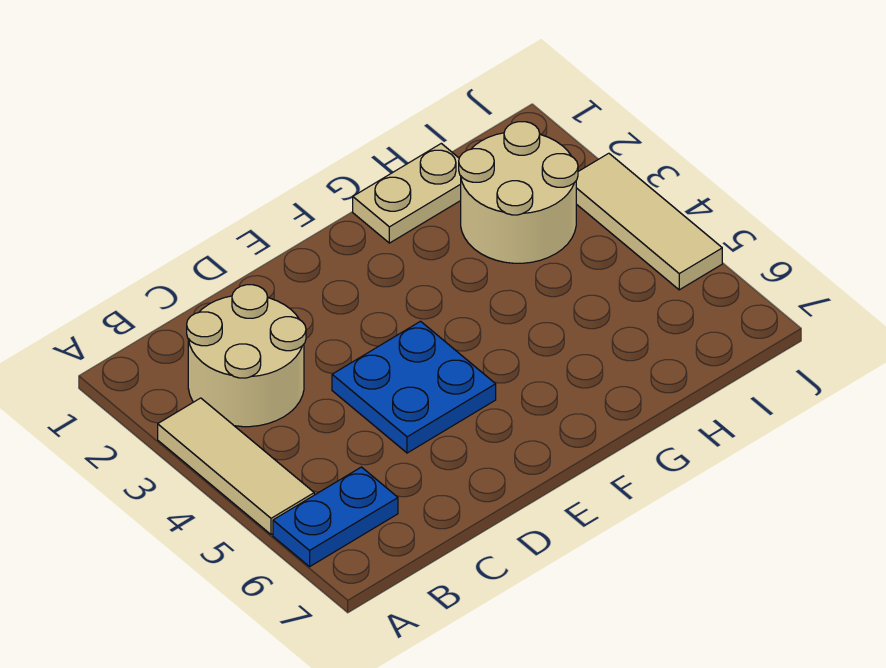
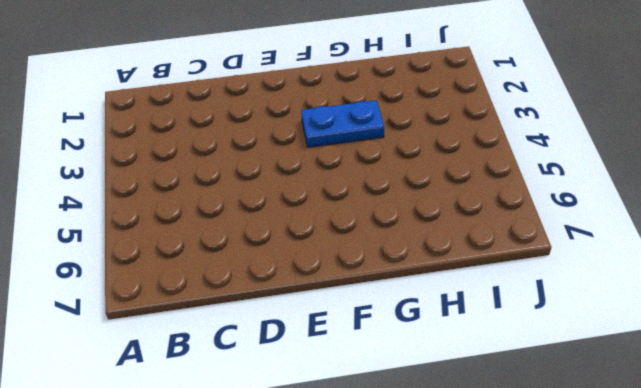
blue plate F3:G3 level 1 -> blue plate A6:B6 level 1
none -> tan tile A3:A5 level 1
none -> tan round brick B2:C3 level 1

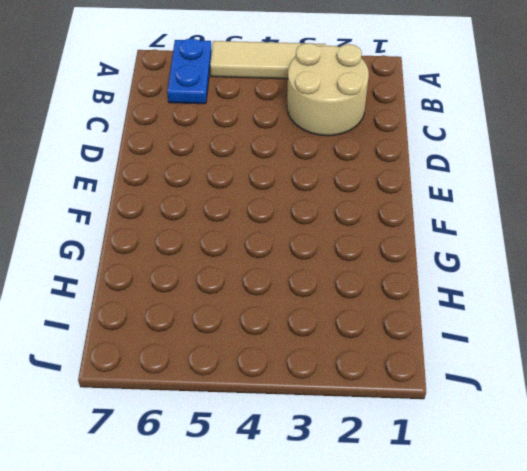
none -> blue plate D4:E5 level 1
none -> tan plate G1:H1 level 1

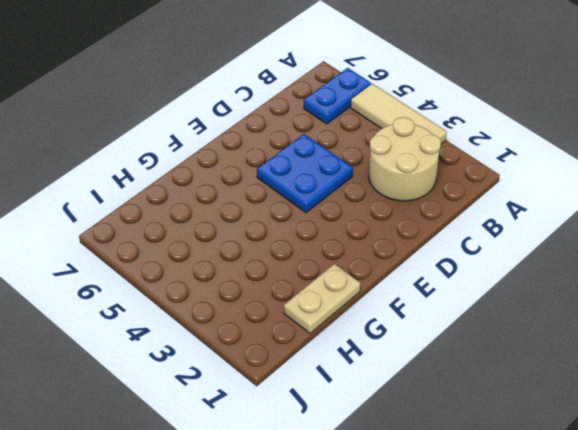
none -> tan round brick H2:I3 level 1
none -> tan tile J3:J5 level 1

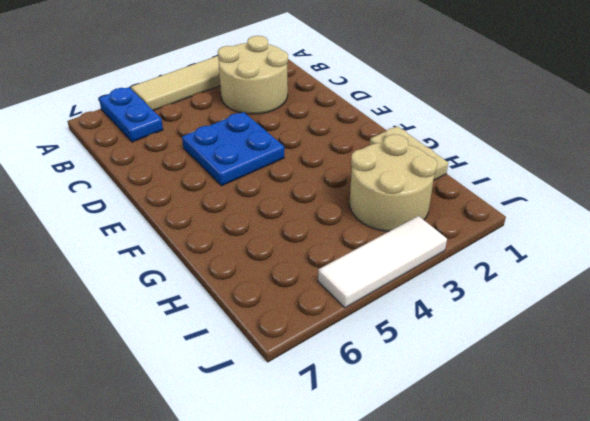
white tile J3:J5 level 1 -> tan tile J3:J5 level 1

